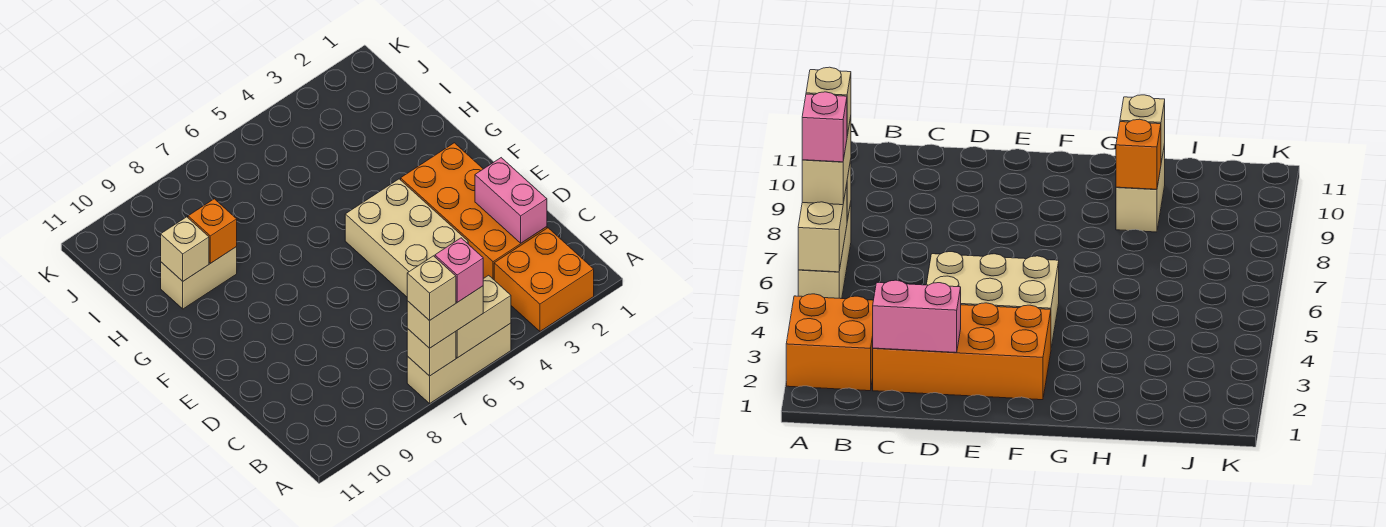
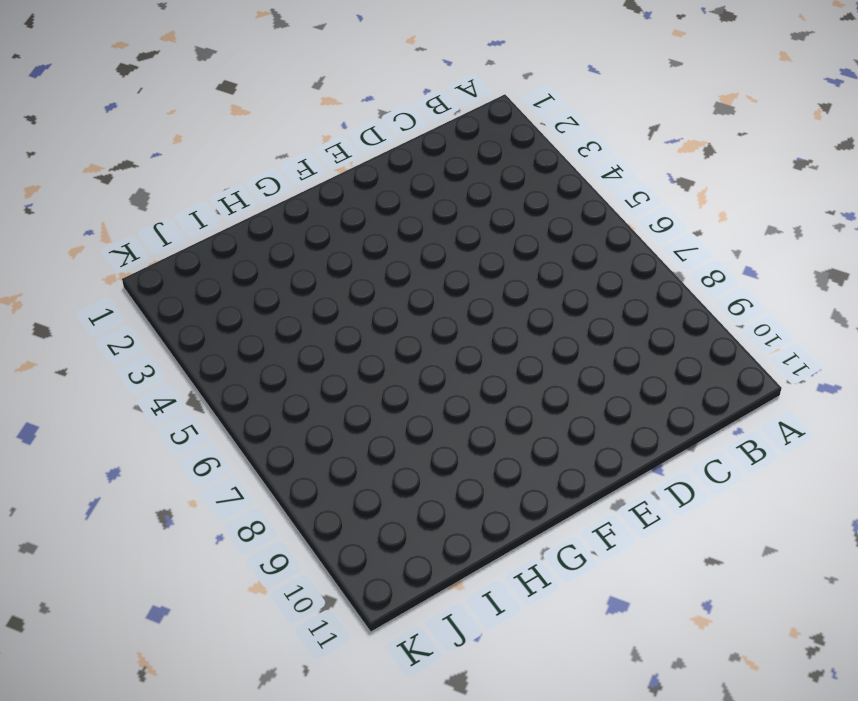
none -> orange brick A2:B3 level 1
none -> tan brick A5:A7 level 1
none -> orange brick C2:F3 level 1

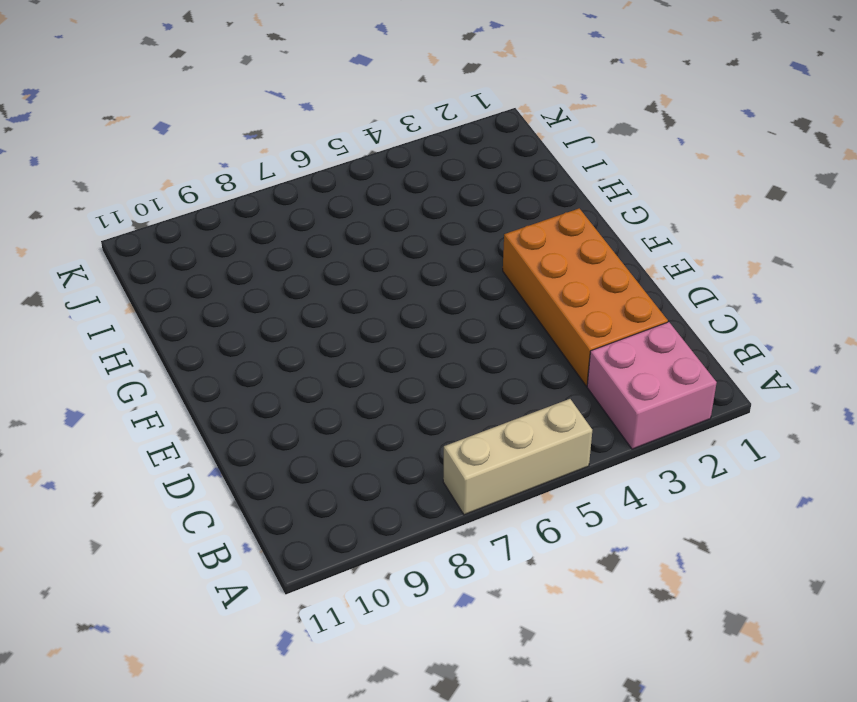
pink brick A2:B3 level 1 -> orange brick A2:B3 level 1
none -> tan brick D4:F5 level 1
none -> tan brick H9:H10 level 1
none -> tan brick A5:A6 level 2

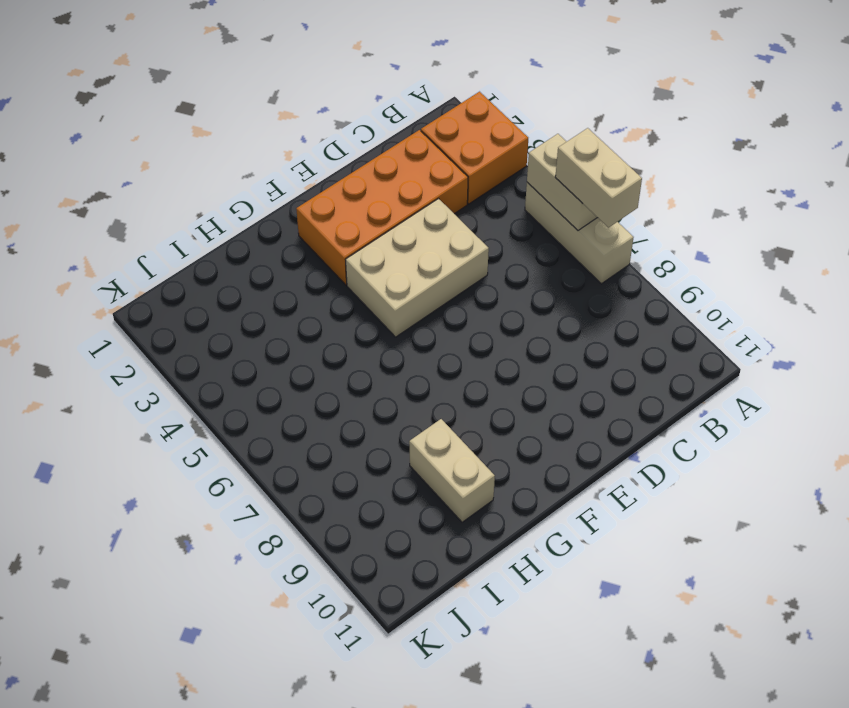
none -> tan brick A7 level 2
none -> pink brick C2:D2 level 2
none -> orange brick H9 level 2

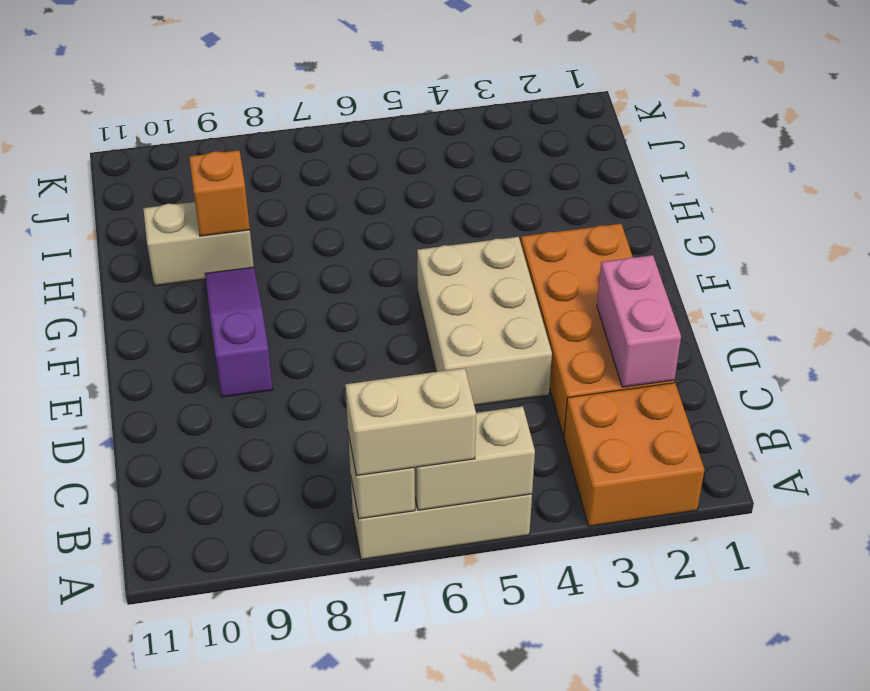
purple slope E9:G9 level 1 top E -> none
none -> tan brick H10 level 2
none -> pink brick A6 level 4
none -> tan brick A7 level 4

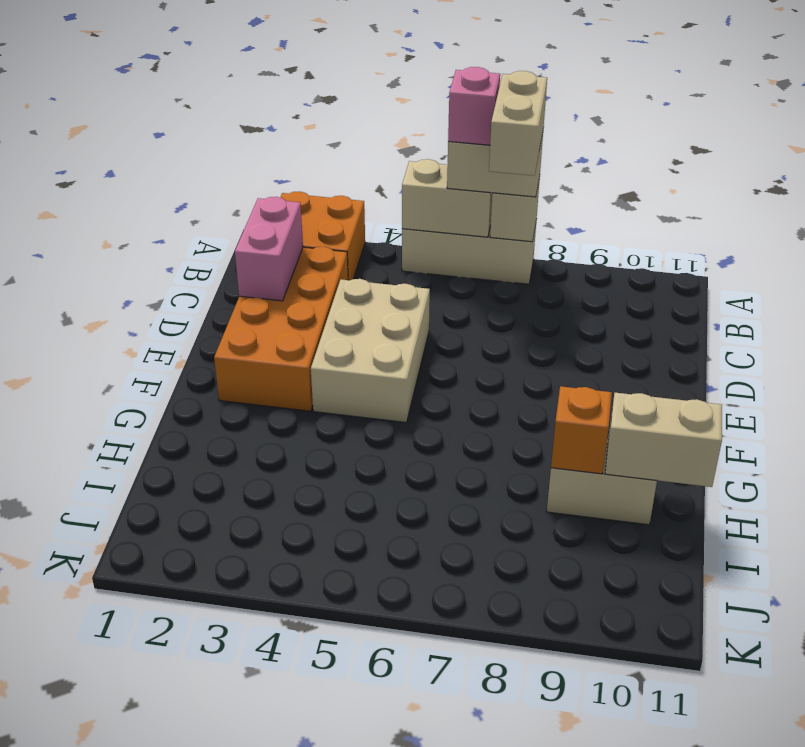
tan brick A7:B7 level 4 -> tan brick A7 level 4
tan brick H10:H11 level 2 -> tan brick H10 level 2

